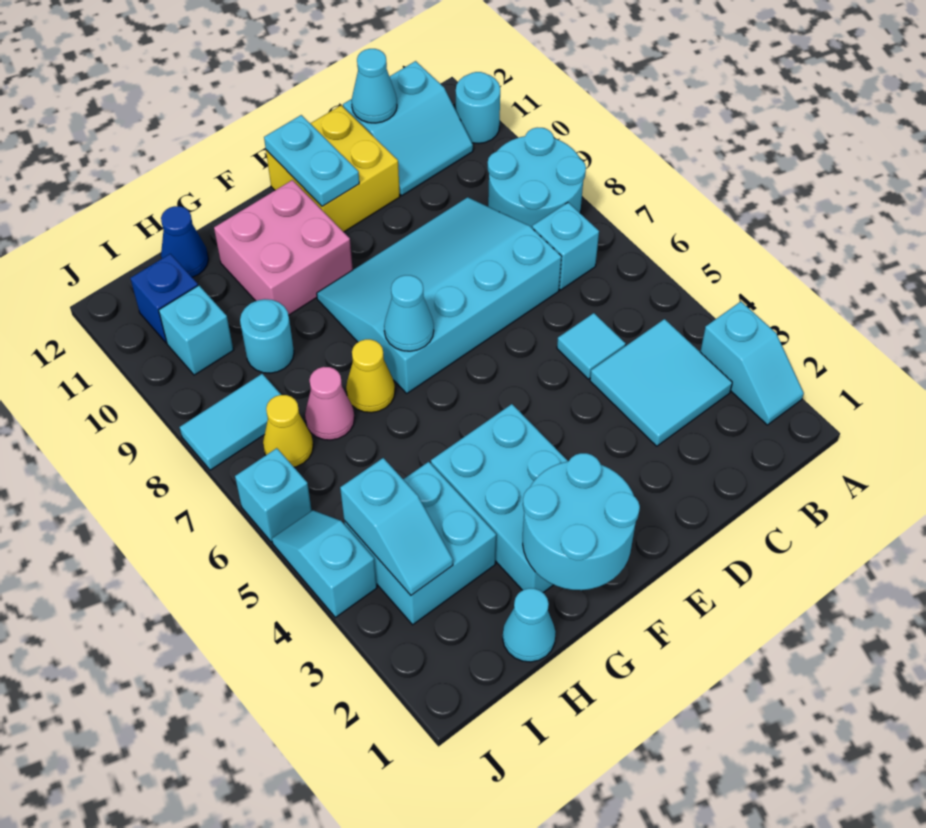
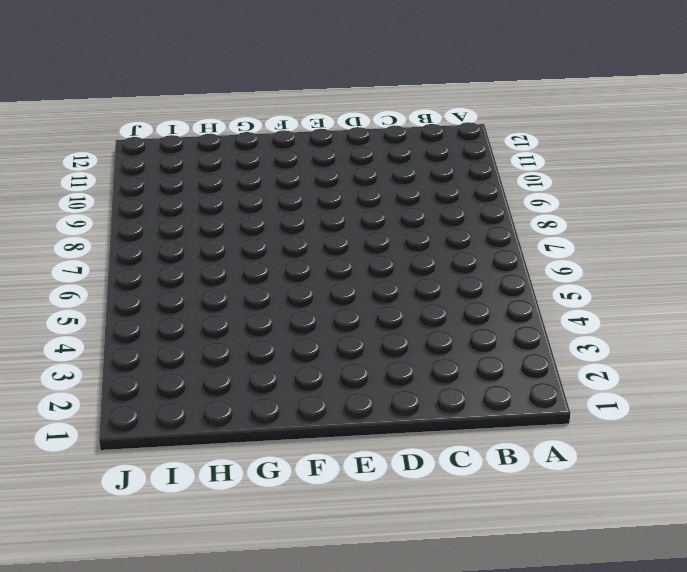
none -> cyan slope A2:A3 level 1 top 3
none -> cyan round brick A8:B9 level 1
none -> cyan round brick A11 level 1

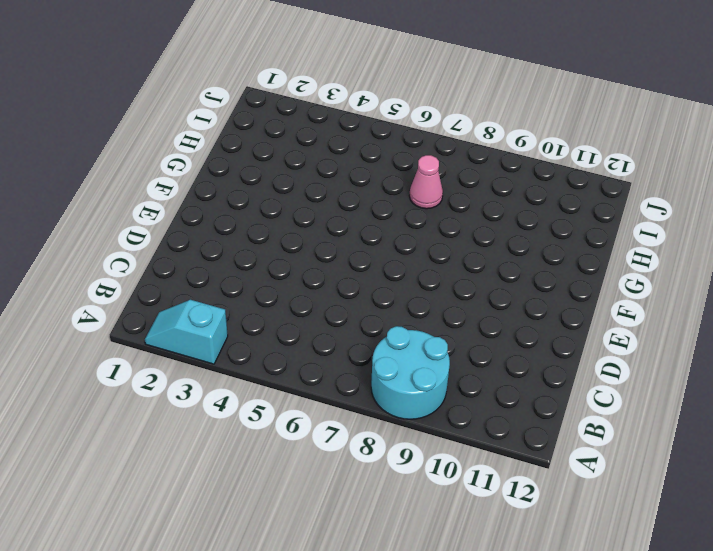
none -> cyan round brick A11 level 1
none -> cyan tile B3:C4 level 1
none -> cyan brick B7 level 1

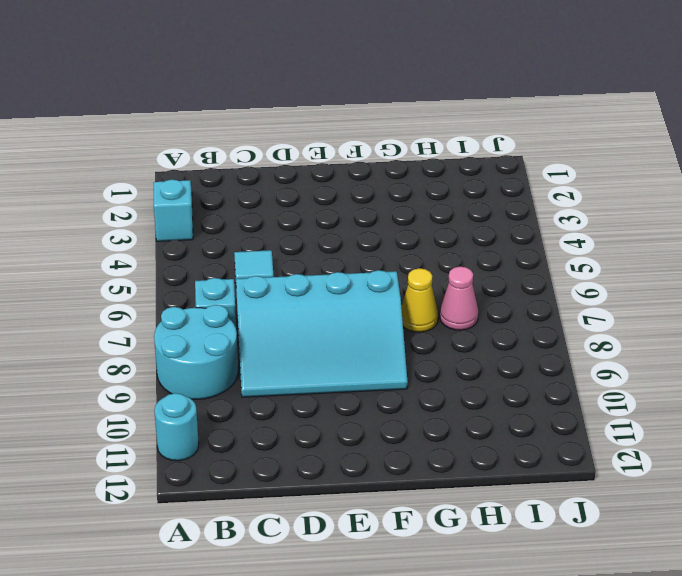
none -> cyan tile B3:C4 level 1
none -> cyan slope B11:C12 level 1 top 12
none -> yellow brick D11:E12 level 1

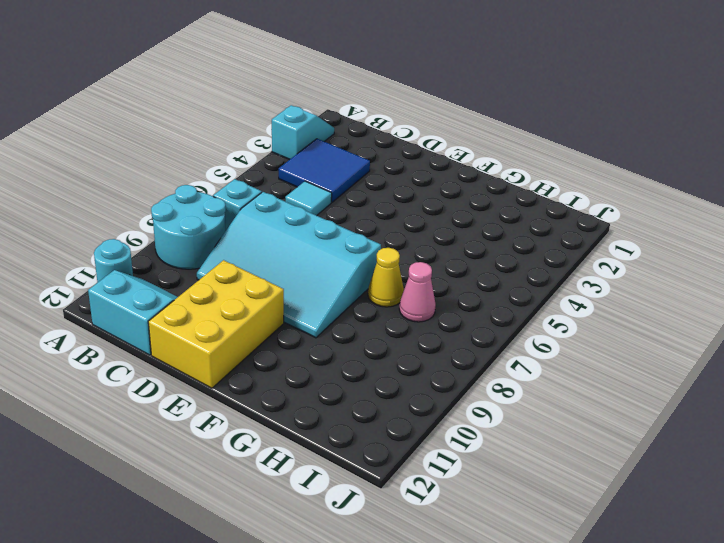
blue tile B3:C4 level 1 -> cyan tile B3:C4 level 1
yellow brick D10:E12 level 1 -> yellow brick D11:E12 level 1
none -> cyan brick F2:G4 level 1
none -> pink brick F10:G11 level 1
none -> cyan cone H1 level 1

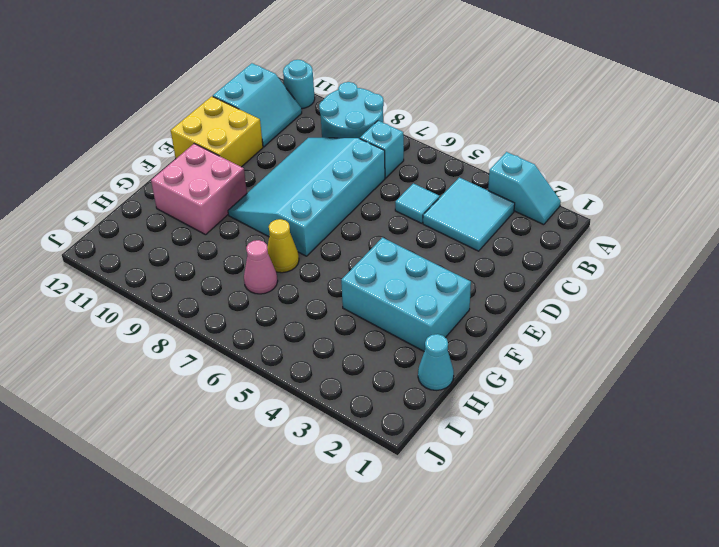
none -> cyan brick H3:I4 level 1
none -> cyan round brick H9 level 1
none -> blue cone H12 level 1

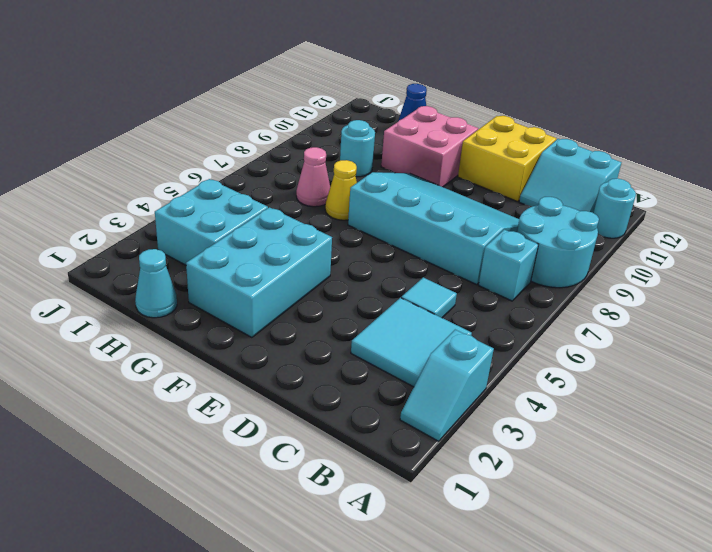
none -> yellow cone I7 level 1
none -> cyan tile I8:J8 level 1
none -> cyan brick I10 level 1

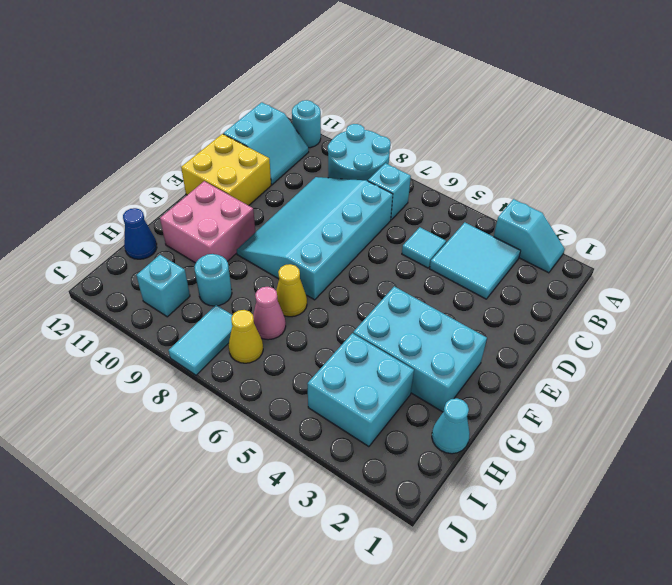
none -> blue brick I11 level 1
none -> cyan slope J4:J5 level 1 top 4
none -> cyan brick J6 level 1

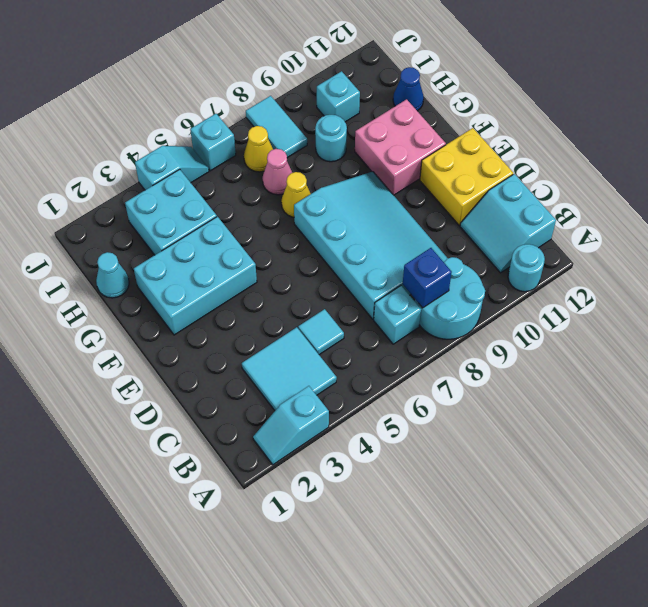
blue brick B8 level 2 -> blue brick I11 level 1
none -> cyan cone C12 level 2
none -> cyan plate E11:E12 level 2
none -> cyan round brick F1:G2 level 2

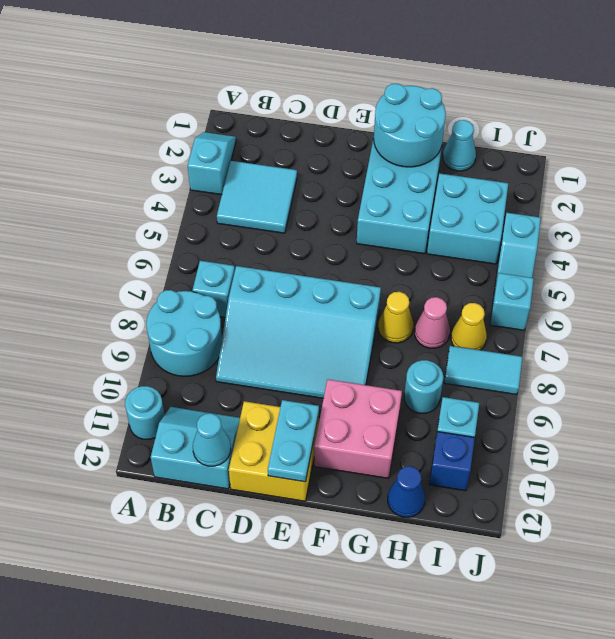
none -> cyan tile C5 level 1
none -> cyan cone F7 level 2
none -> cyan slope I3:I4 level 2 top 4

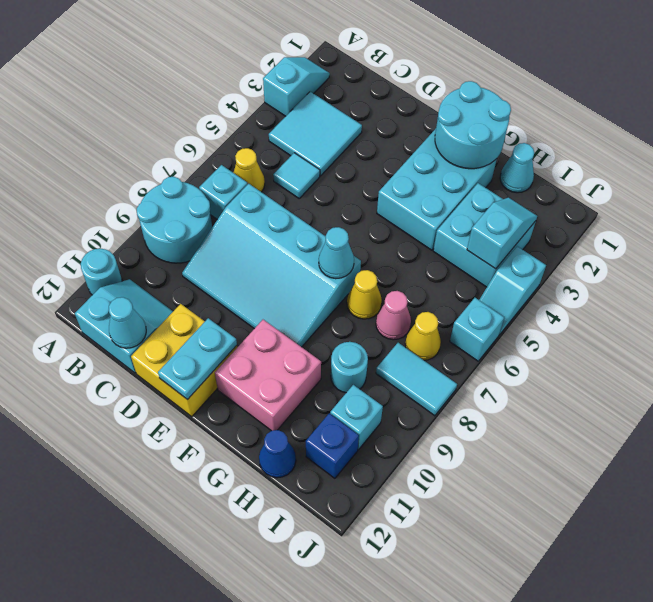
yellow cone B6 level 1 -> none

